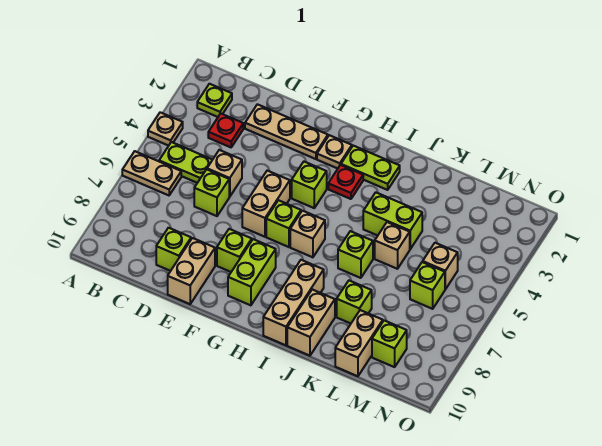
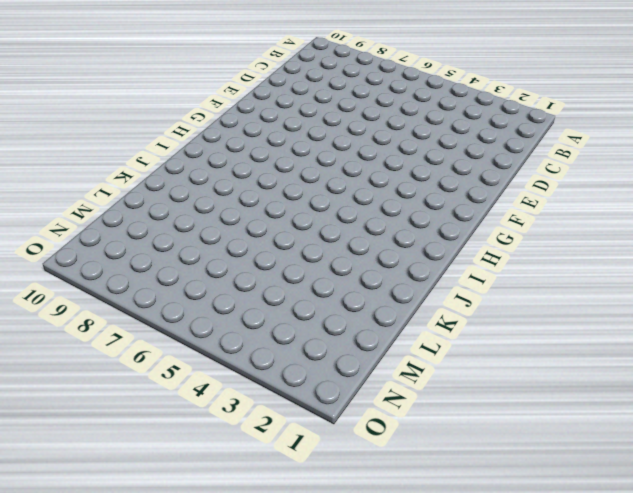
none -> tan plate A4 level 1
none -> tan plate A6:B6 level 1
none -> lime plate B2 level 1

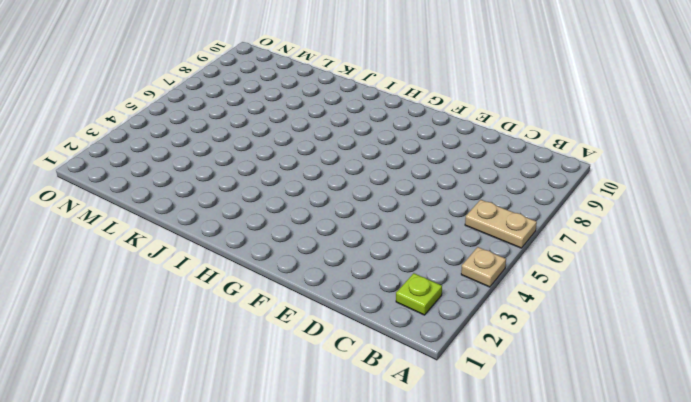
none -> lime plate B5:C5 level 1
none -> red plate C3 level 1
none -> tan plate D2:F2 level 1

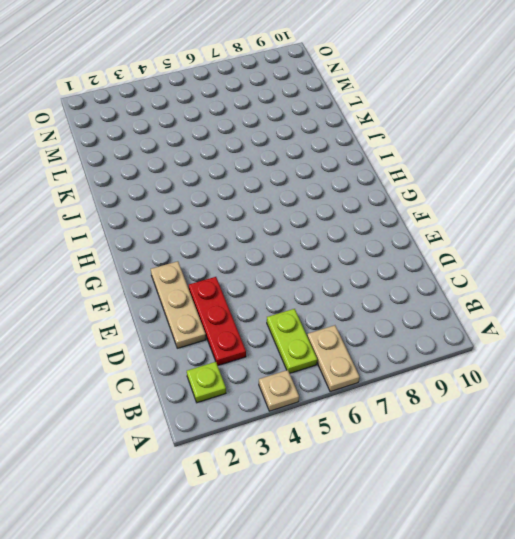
red plate C3:E3 level 1 -> red plate C3 level 1
none -> tan brick D5 level 1
none -> lime brick D6 level 1
none -> lime brick D9 level 1

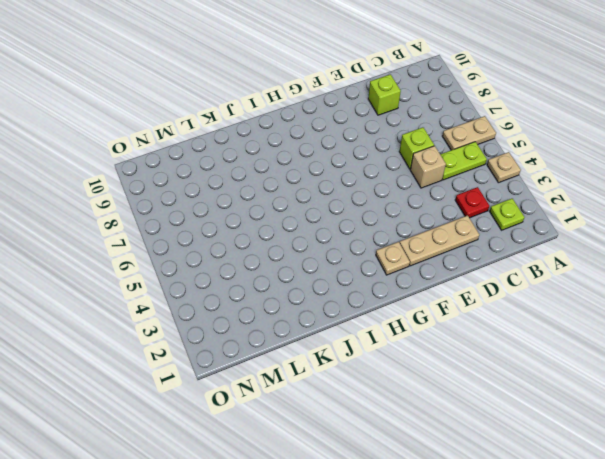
none -> tan brick E9:E10 level 1
none -> tan brick F5:F6 level 1
none -> lime brick F8 level 1

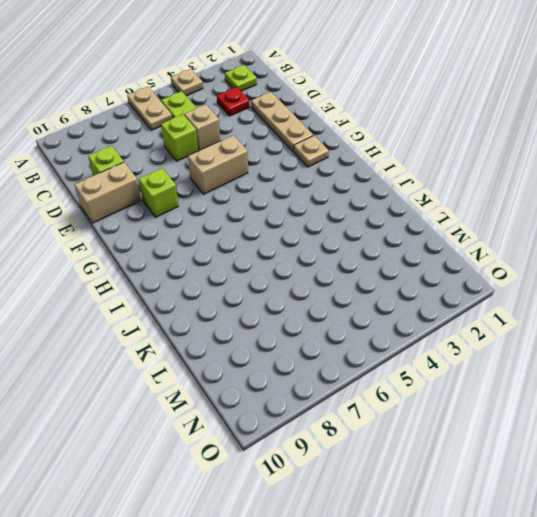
none -> lime brick G4 level 1
none -> lime brick G6 level 1
none -> lime brick G8:G9 level 1

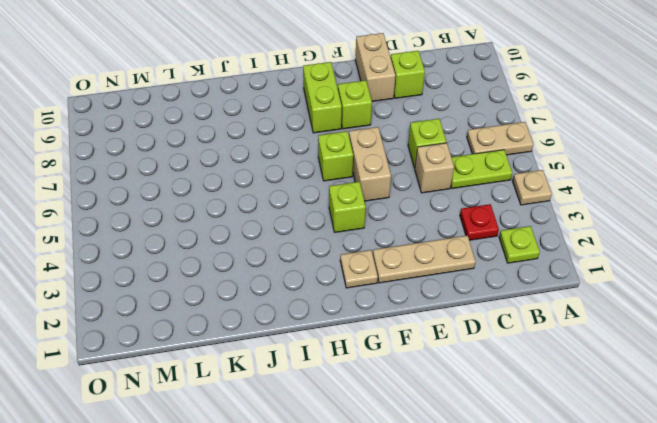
none -> lime plate H2:I2 level 1
none -> red plate H3 level 1
none -> tan brick H6 level 1

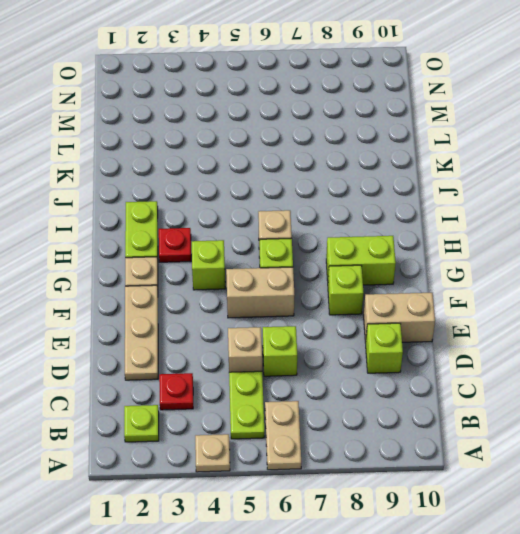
none -> tan brick I8:I10 level 1
none -> lime brick J4:K4 level 1
none -> lime brick J6 level 1

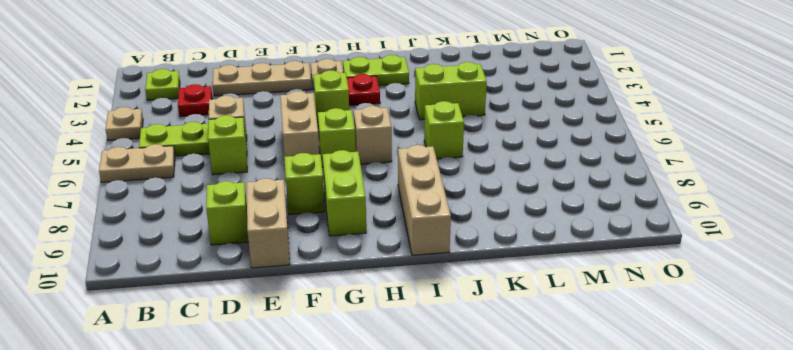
none -> tan brick J9:J10 level 1
none -> tan brick K5 level 1
none -> lime brick K8 level 1

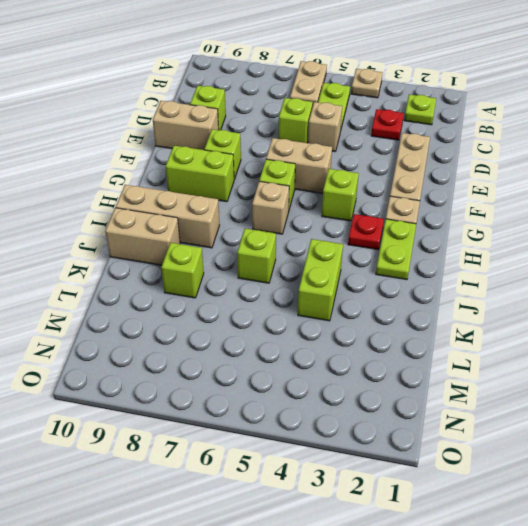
none -> tan brick K5 level 1
none -> tan brick L9:L10 level 1
none -> tan brick M5 level 1

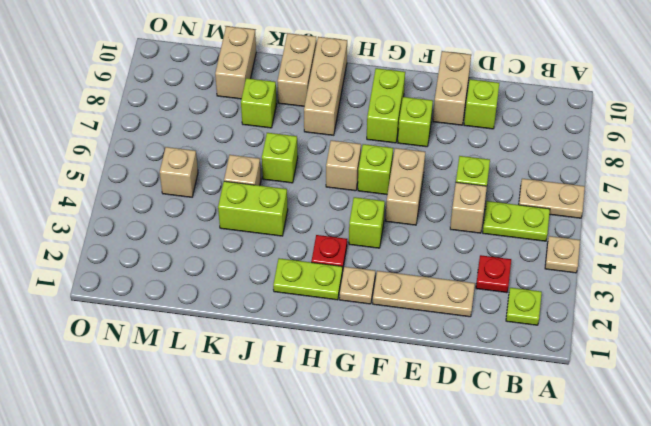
none -> lime brick M6 level 1
none -> lime brick M9 level 1

